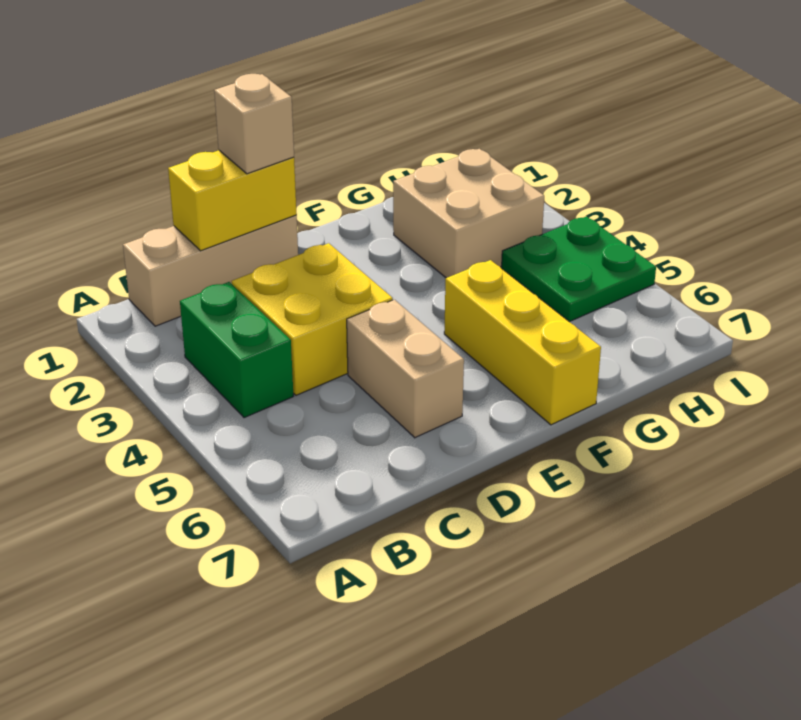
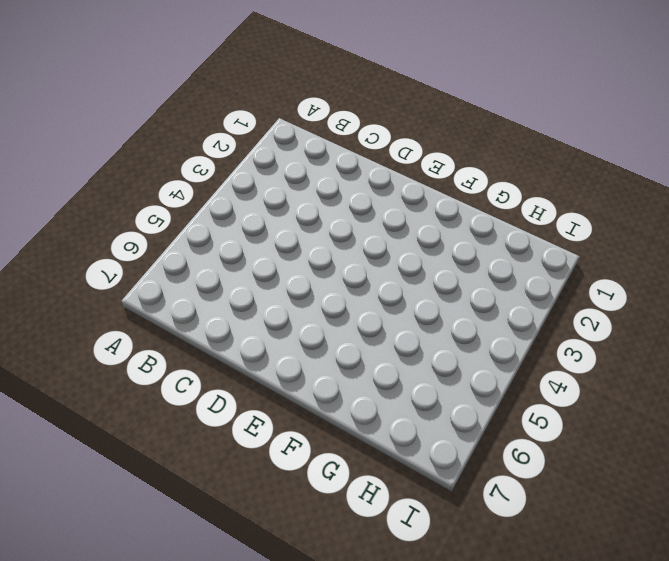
none -> tan brick B1:D1 level 1
none -> green brick B3:B4 level 1

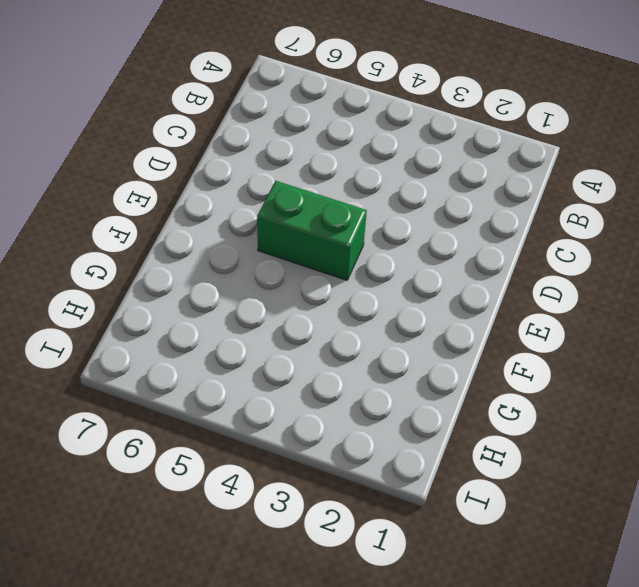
green brick E4:E5 level 1 -> green brick B3:B4 level 1
none -> tan brick B1:D1 level 1
none -> yellow brick C3:D4 level 1

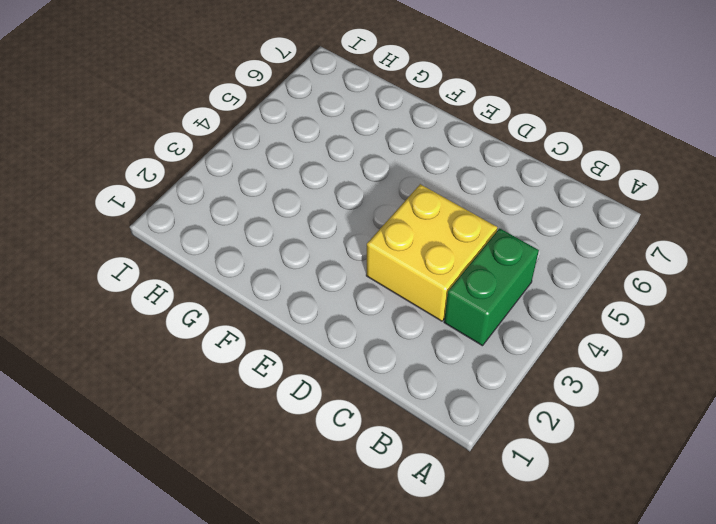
none -> tan brick B1:D1 level 1
none -> tan brick D5:D6 level 1

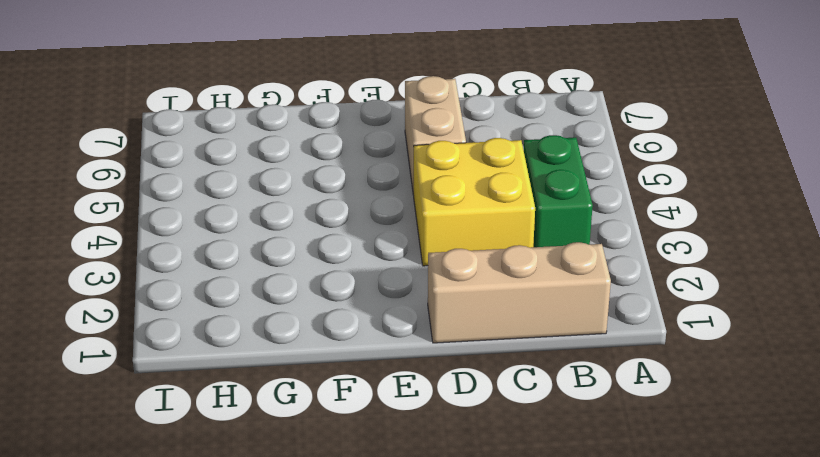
none -> yellow brick F5:F7 level 1
none -> tan brick G2:H3 level 1

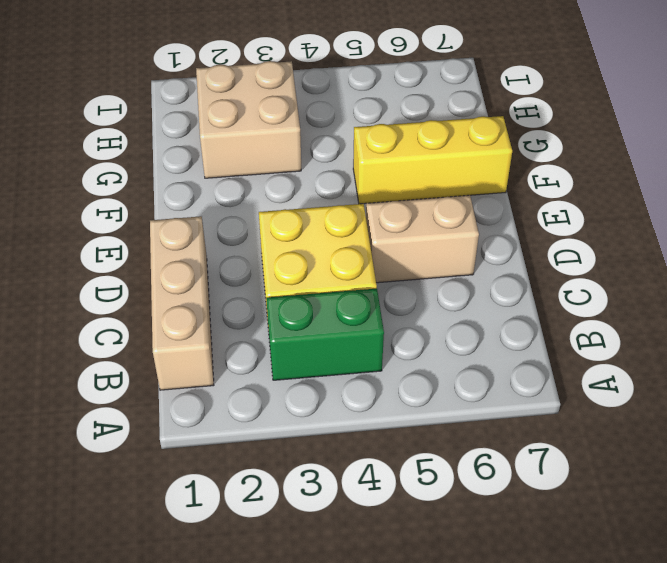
none -> green plate H4:I5 level 1
none -> yellow brick C1:D1 level 2

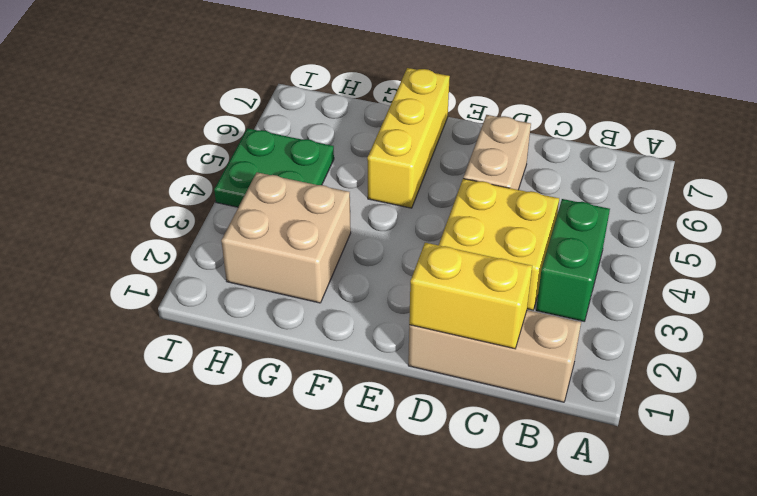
none -> tan brick D1 level 3

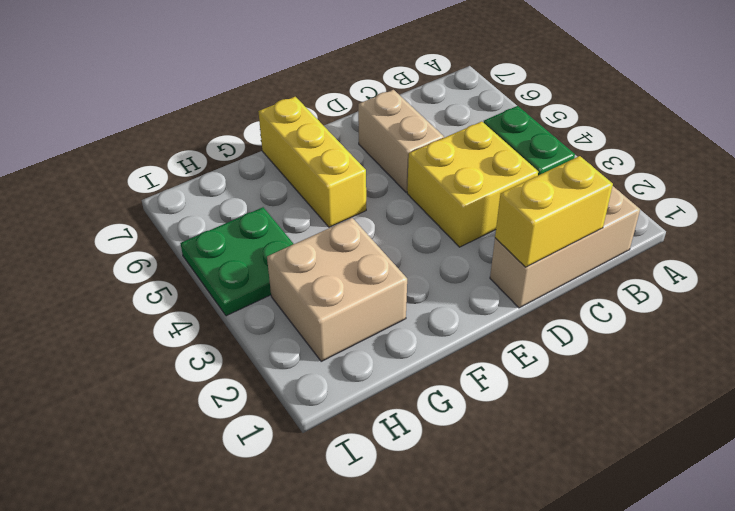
none -> tan brick D1 level 3

